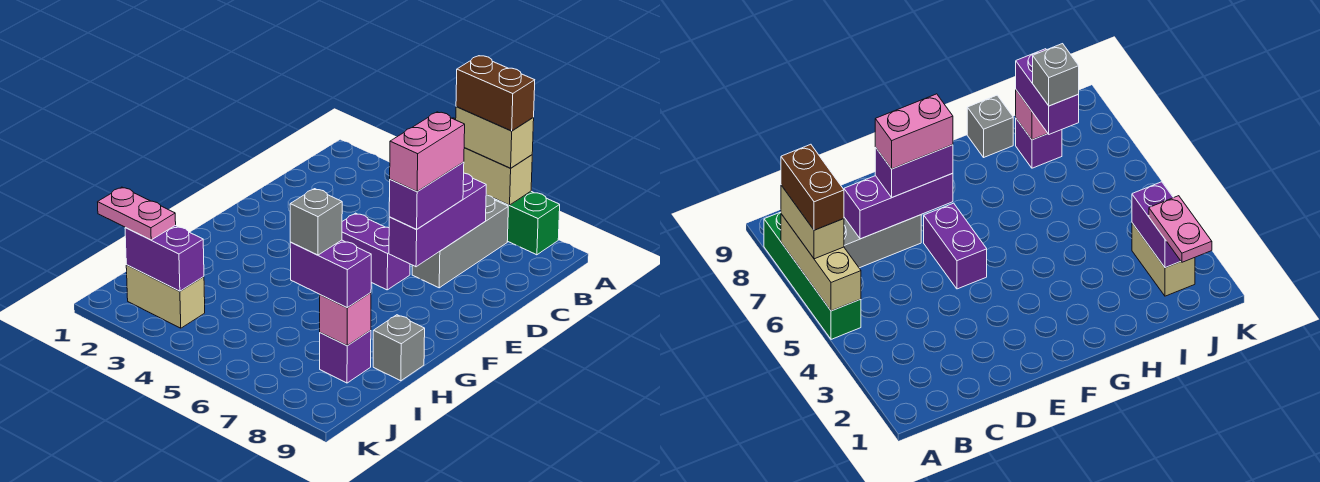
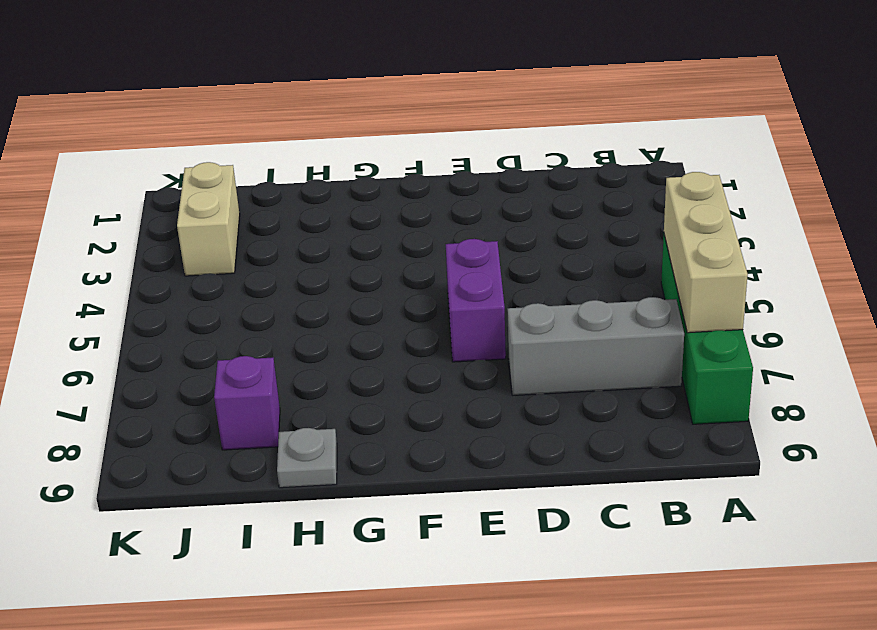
grey plate H9 level 1 -> grey brick H9 level 1
none -> purple brick C7:E7 level 2
none -> pink brick I8 level 2
none -> purple brick J2:J3 level 2

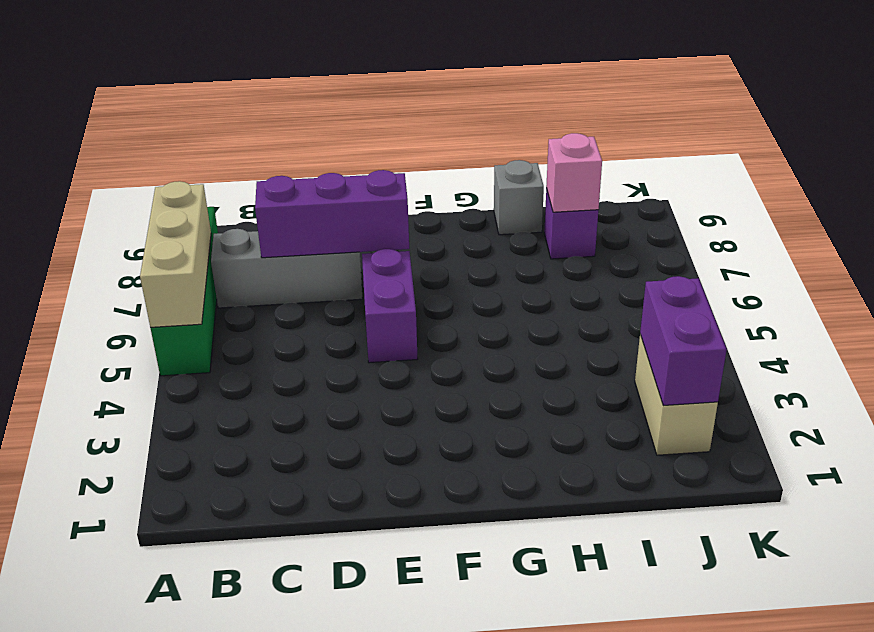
none -> tan brick A6:A7 level 3
none -> purple brick D7:E7 level 3
none -> purple brick I7:I8 level 3

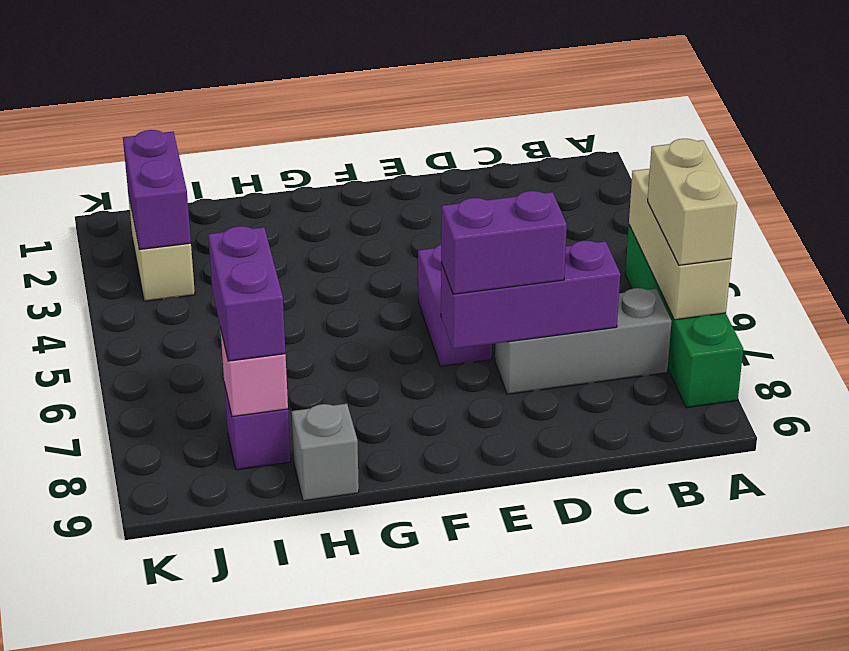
none -> pink plate J1:J2 level 3
none -> brown brick A6:A7 level 4
none -> pink brick D7:E7 level 4

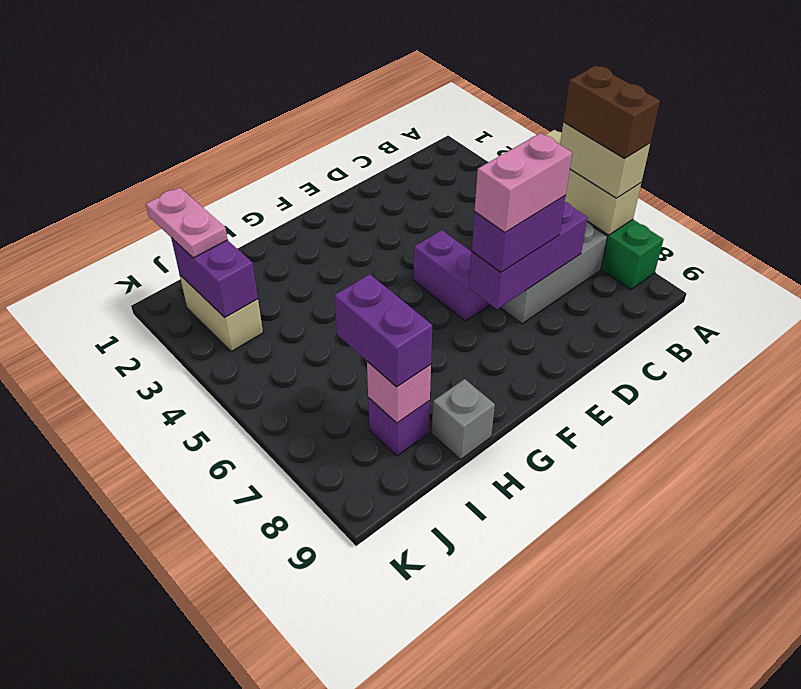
none -> grey brick I7 level 4

